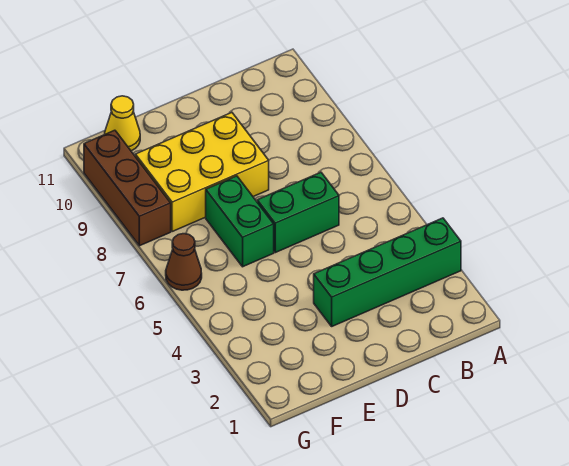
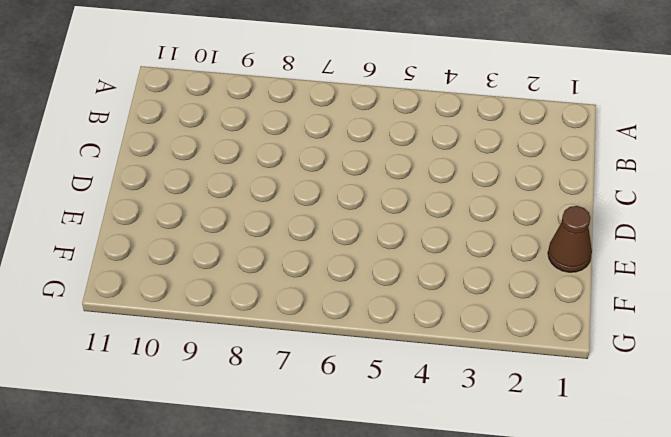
brown cone E1 level 1 -> brown cone G6 level 1
none -> green brick A3:D3 level 1
none -> green brick C6:D6 level 1

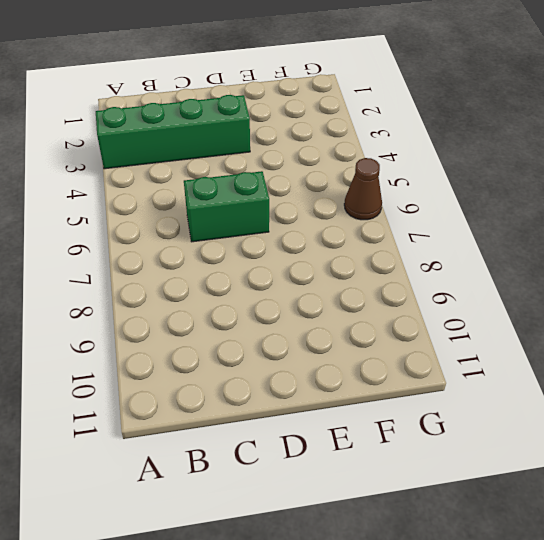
none -> yellow brick D8:F9 level 1
none -> green brick E6:E7 level 1

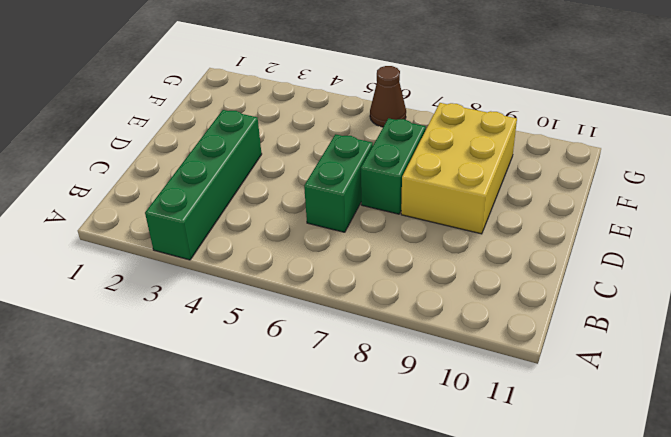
green brick D7:E7 level 1 -> green brick E6:E7 level 1
none -> yellow cone F11 level 1
none -> brown brick G8:G10 level 1

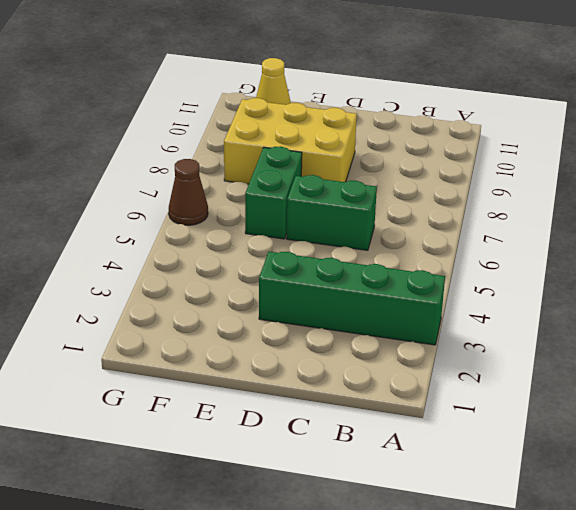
none -> brown brick G8:G10 level 1

